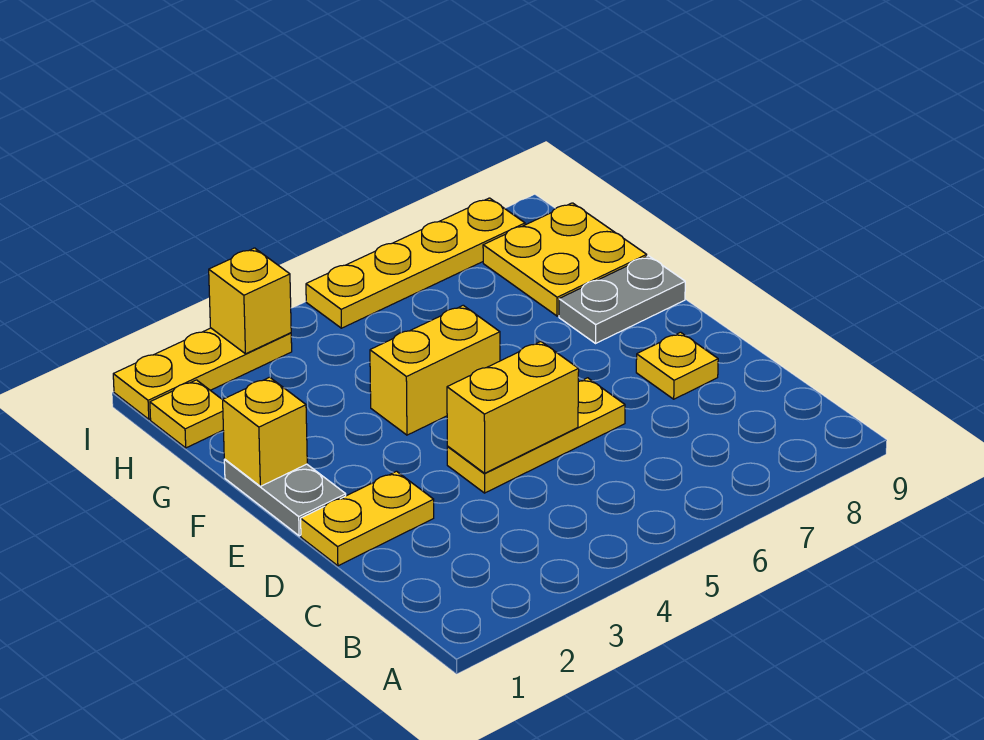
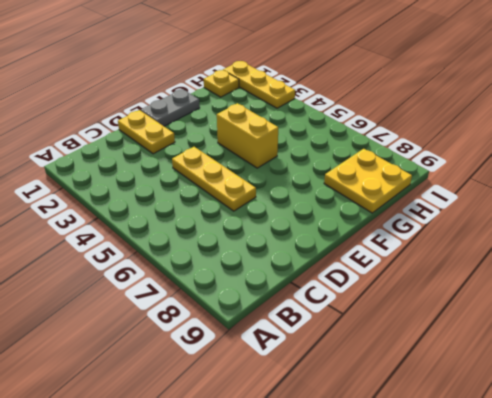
none -> yellow plate D8 level 1
none -> grey plate F8:F9 level 1
none -> yellow plate I5:I8 level 1

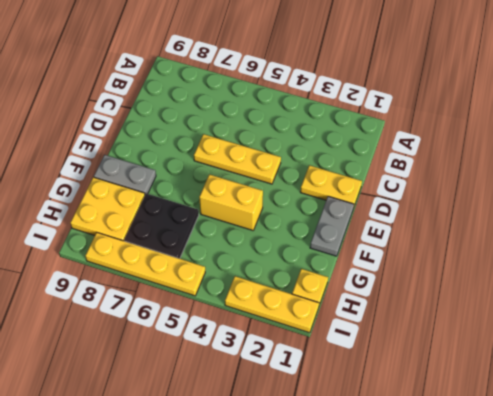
black plate G6:H7 level 1 -> none
none -> yellow plate D8 level 1
none -> yellow brick D4:D5 level 2
none -> yellow brick F1 level 2

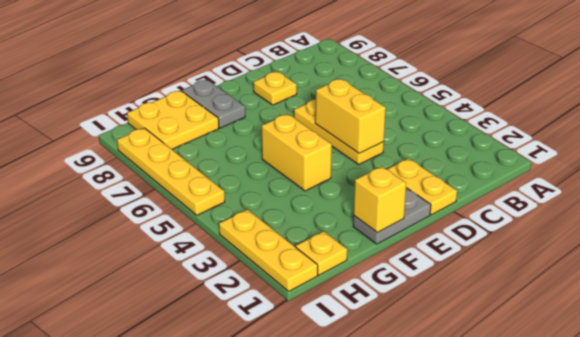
none -> yellow brick I3 level 2

